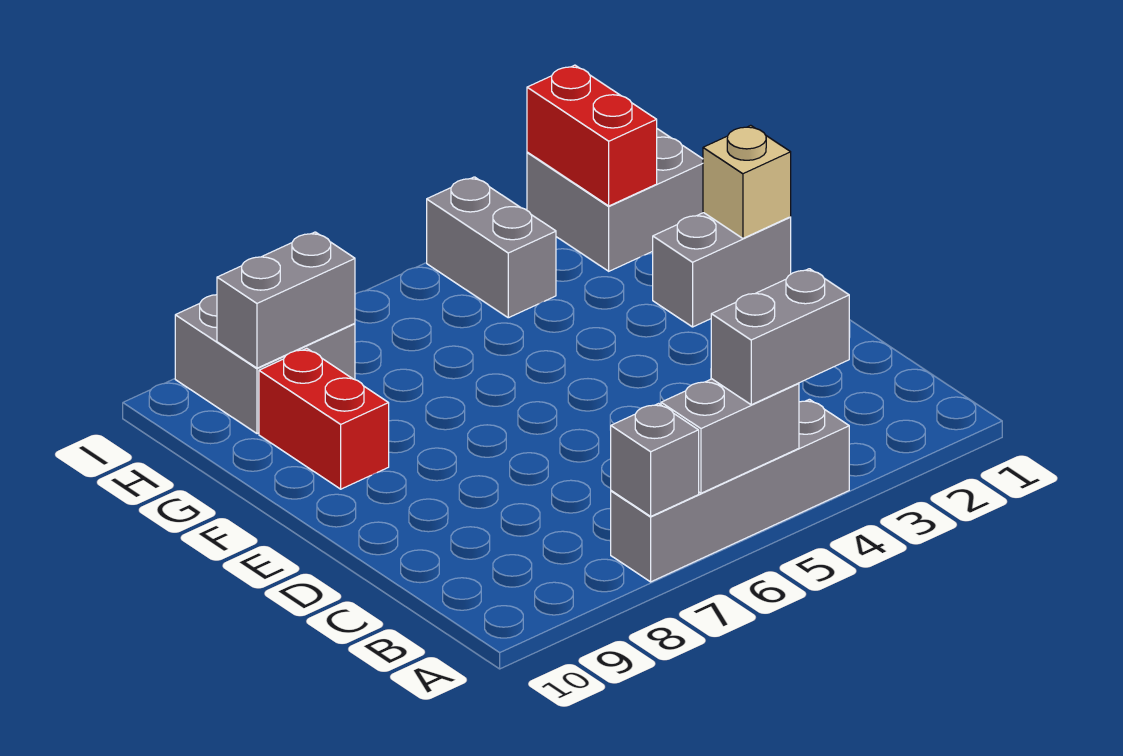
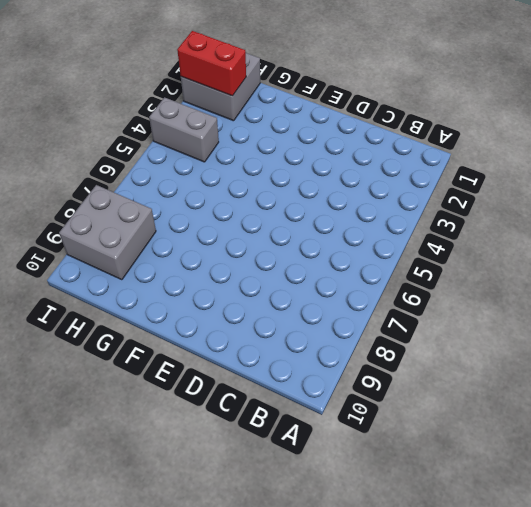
none -> grey brick A4:A7 level 1
none -> grey brick F1:F2 level 1
none -> red brick F9:G9 level 1

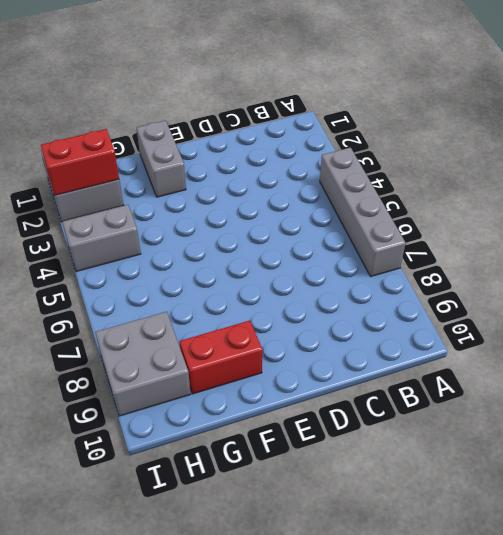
none -> grey brick A5:A6 level 2
none -> grey brick A7 level 2
none -> tan brick F1 level 2

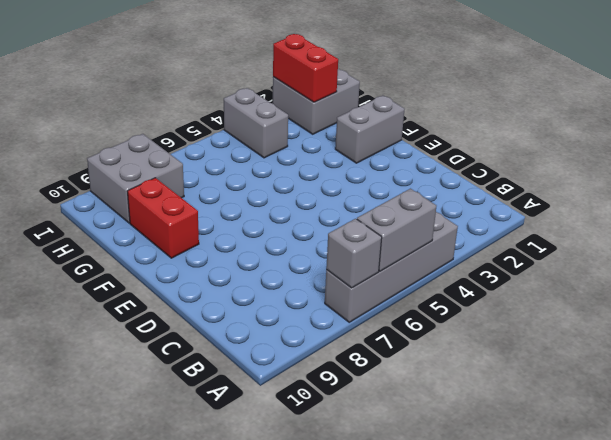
none -> tan brick F1 level 2
none -> grey brick H8:H9 level 2
none -> grey brick A4:A5 level 3

